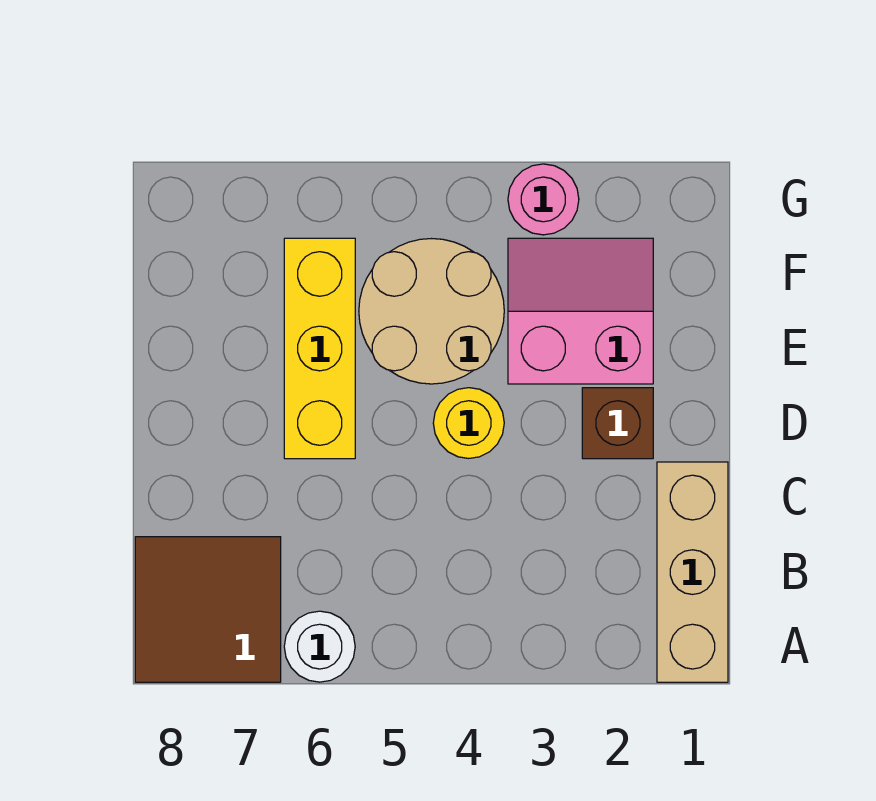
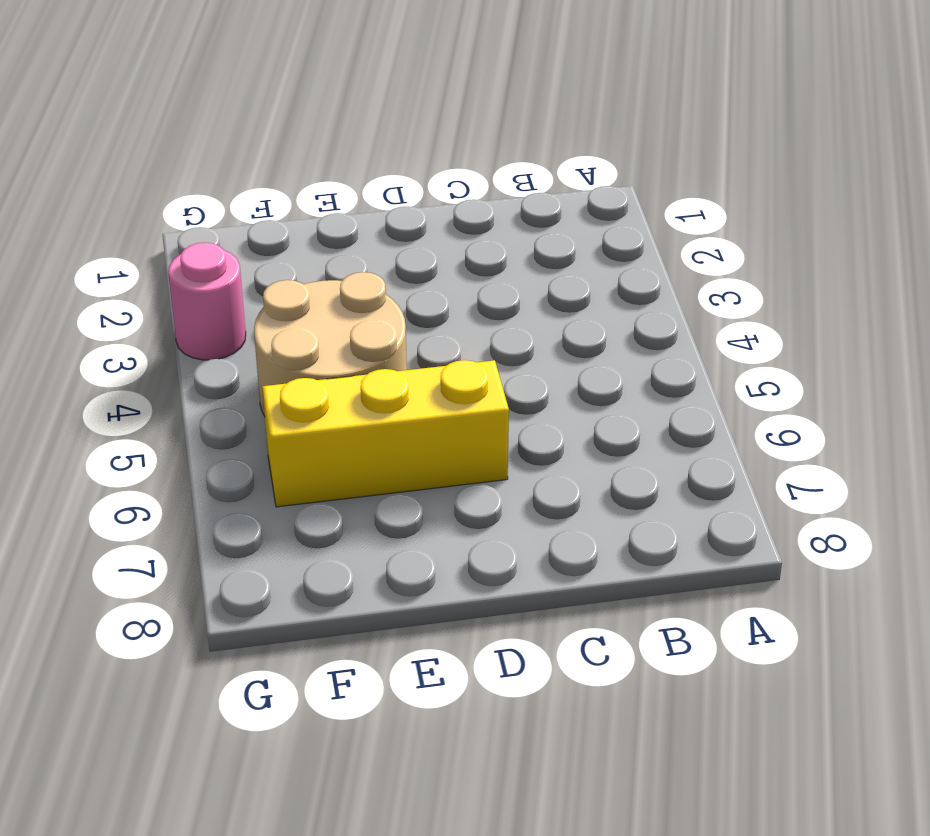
none -> tan brick A1:C1 level 1
none -> white round brick A6 level 1

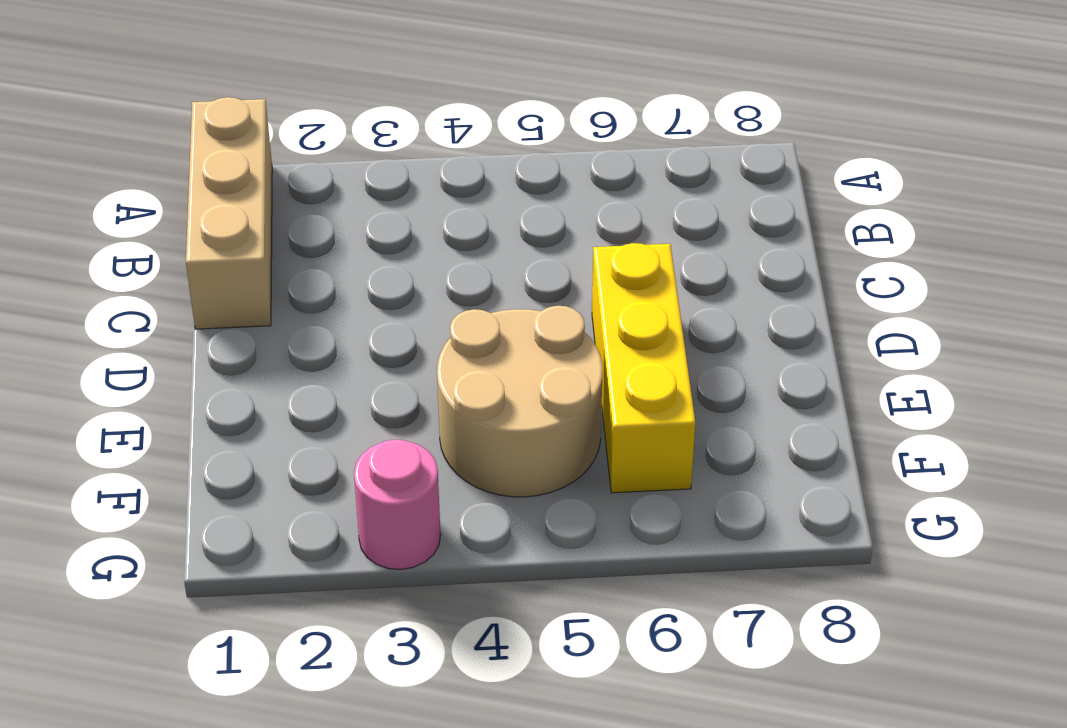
none -> white round brick A6 level 1
none -> brown tile A7:B8 level 1

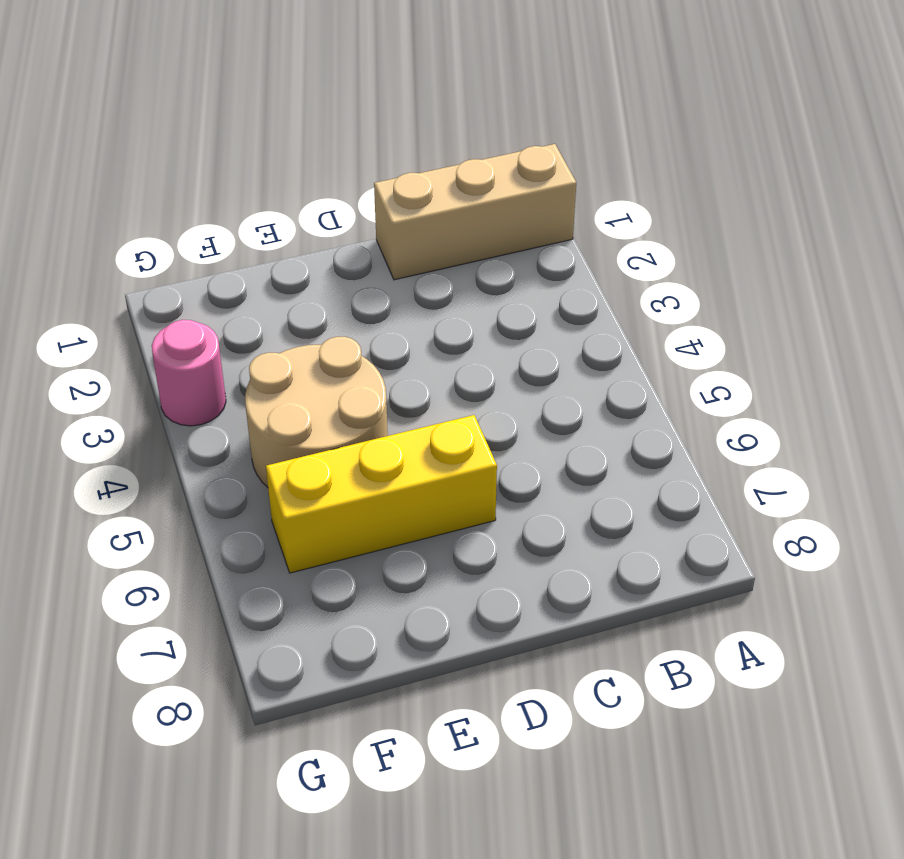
none -> white round brick A6 level 1
none -> brown tile A7:B8 level 1

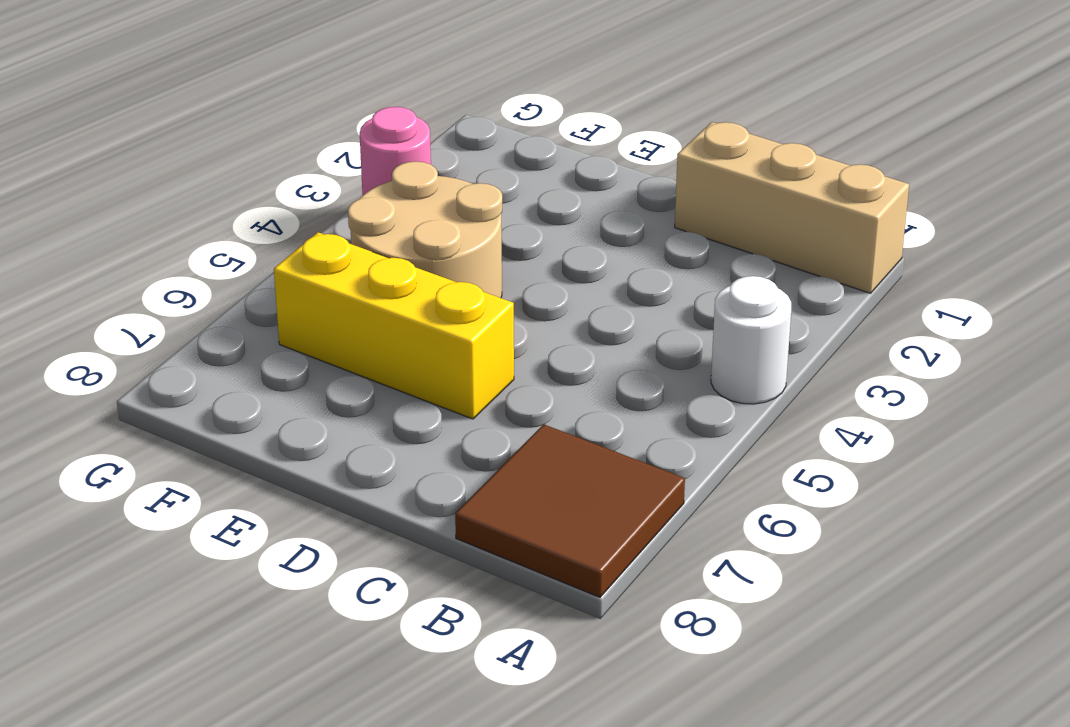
white round brick A4 level 1 -> white round brick A6 level 1
none -> brown brick D2 level 1
none -> yellow round brick D4 level 1

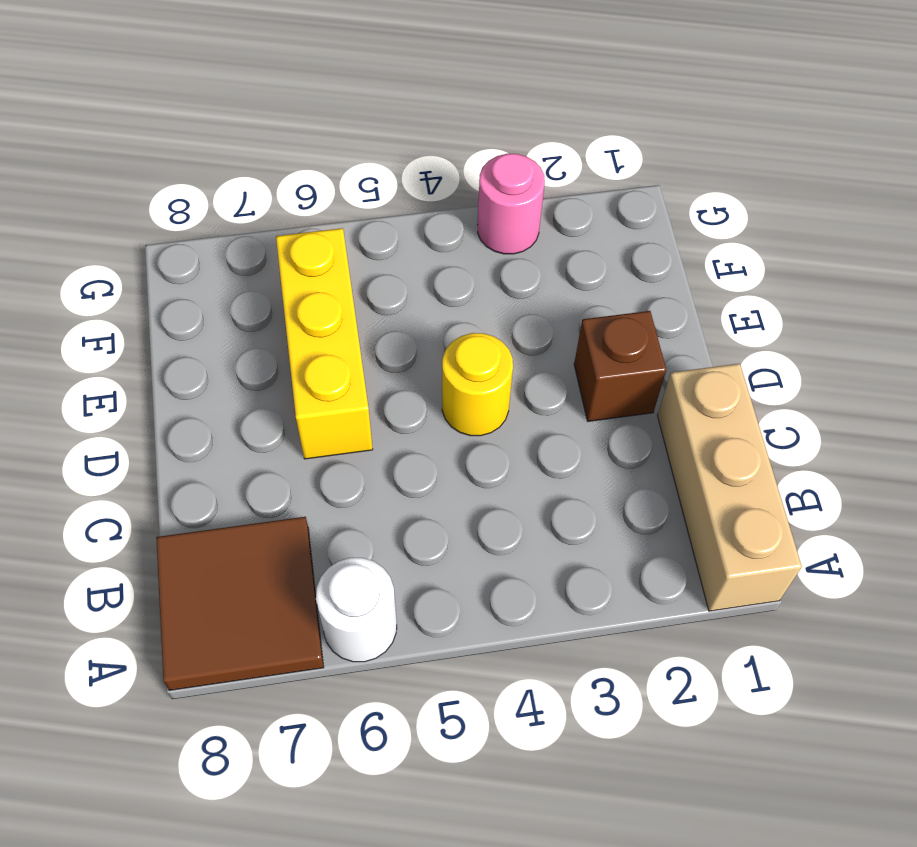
none -> pink slope E2:F3 level 1 top E
none -> tan round brick E4:F5 level 1

